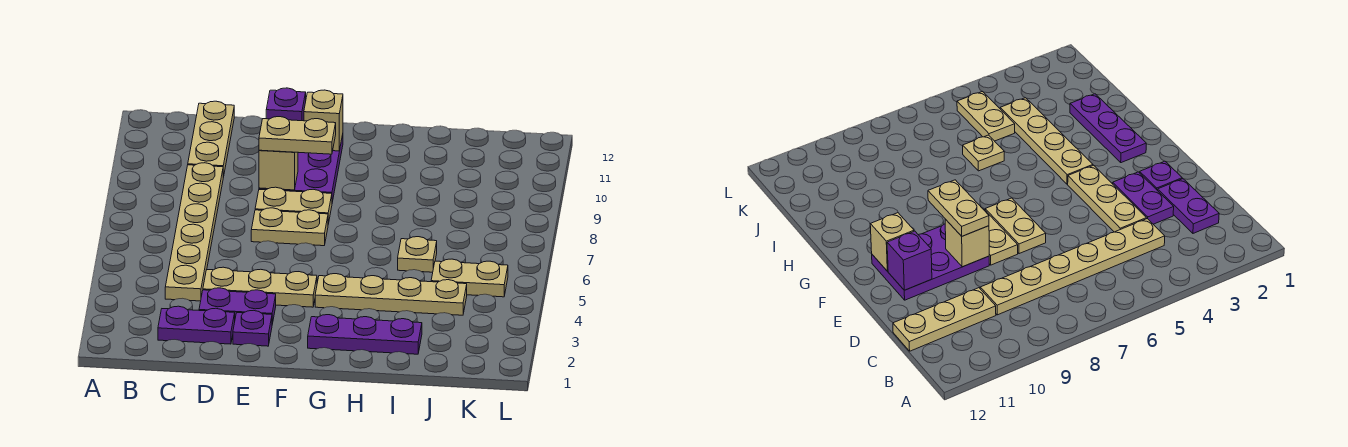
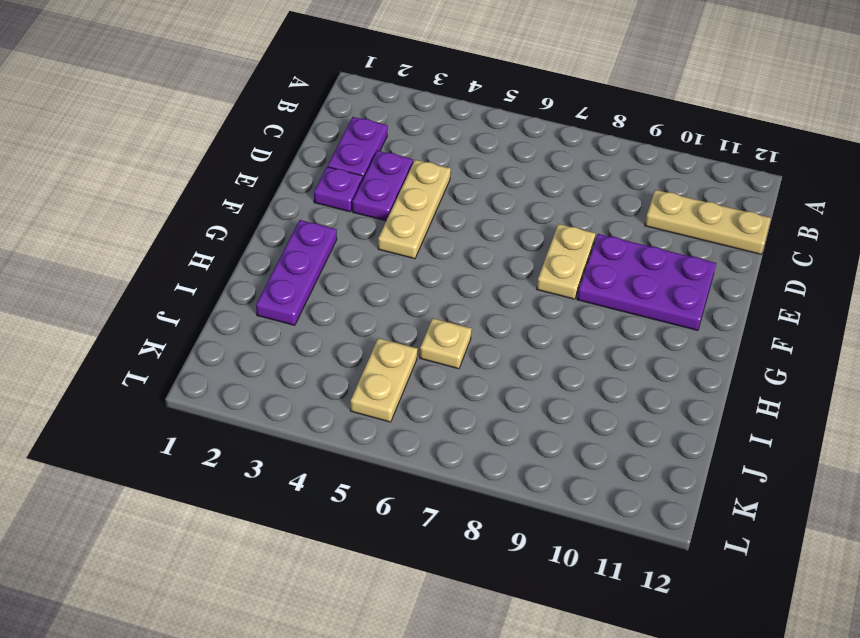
none -> tan plate C4:C9 level 1
none -> tan plate E7:F7 level 1
none -> tan plate G4:J4 level 1

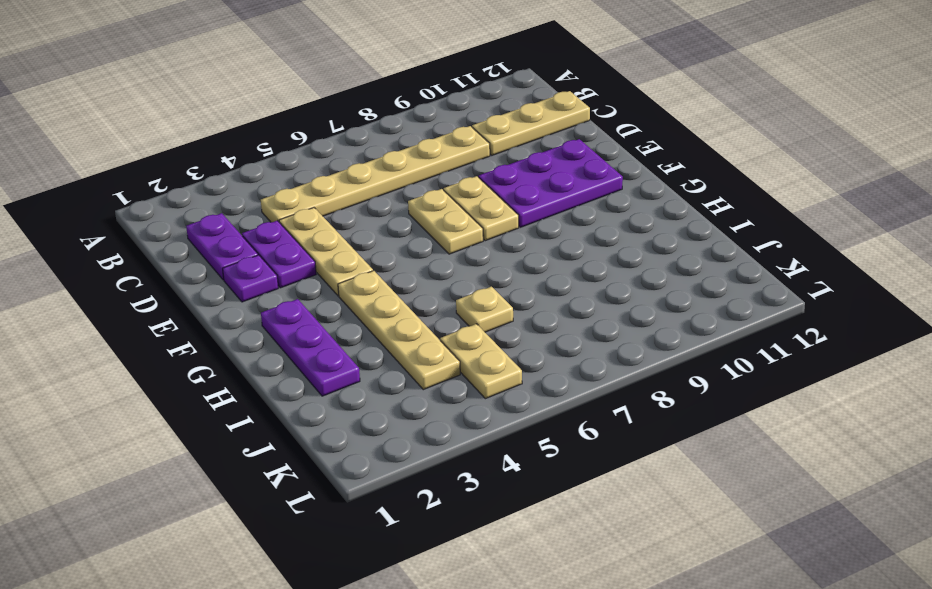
none -> tan brick E9 level 2
none -> purple brick E11 level 2
none -> tan brick F11 level 2

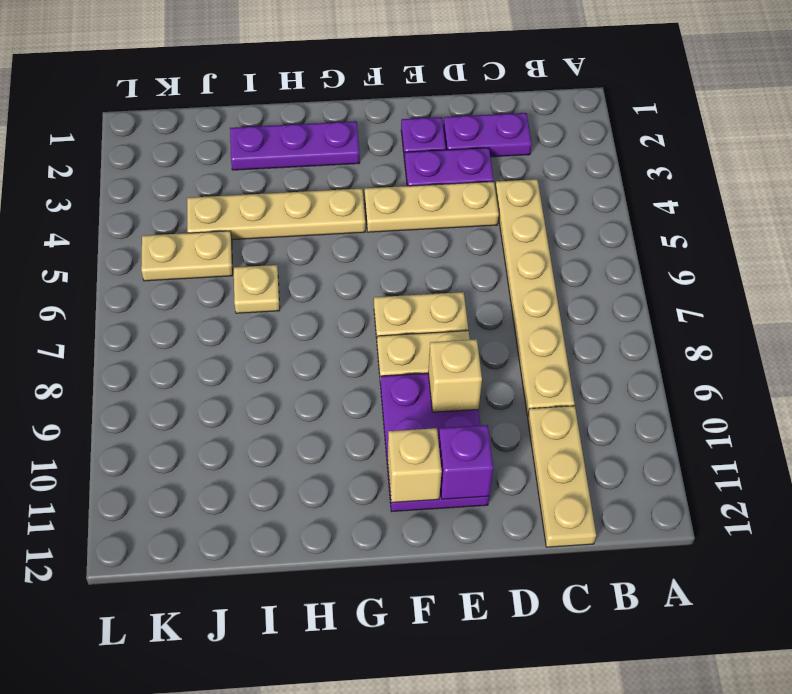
none -> tan plate E9:F9 level 3

